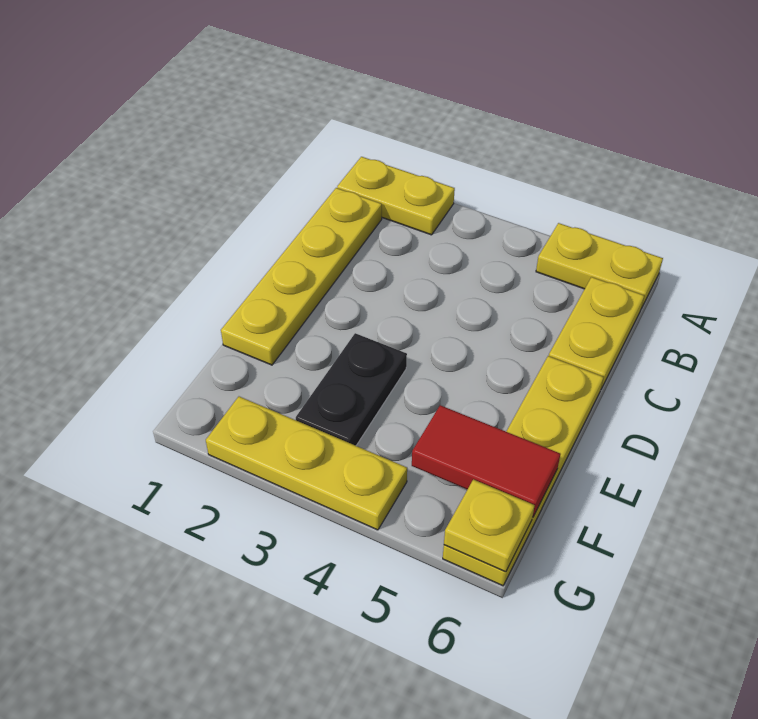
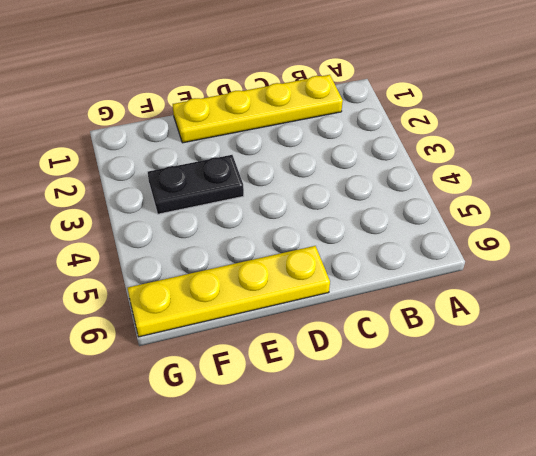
none -> yellow plate A1:A2 level 1
none -> yellow plate A5:A6 level 1

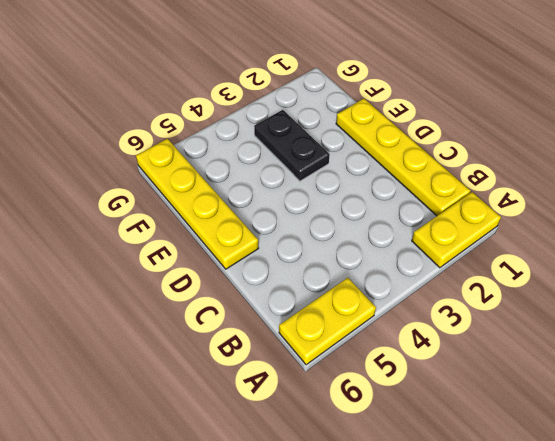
none -> yellow plate B6:C6 level 1
none -> yellow plate G2:G4 level 1

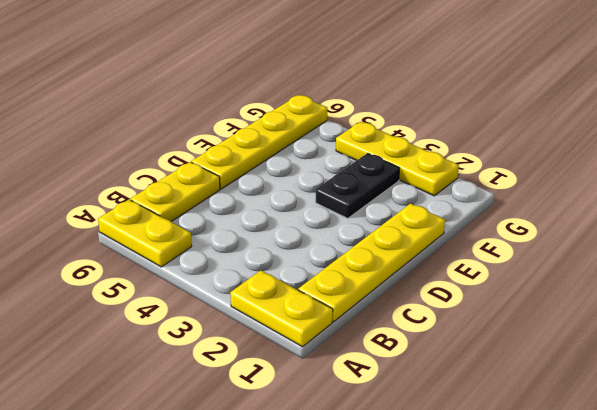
none -> red tile F5:F6 level 2
none -> yellow plate G6 level 2

